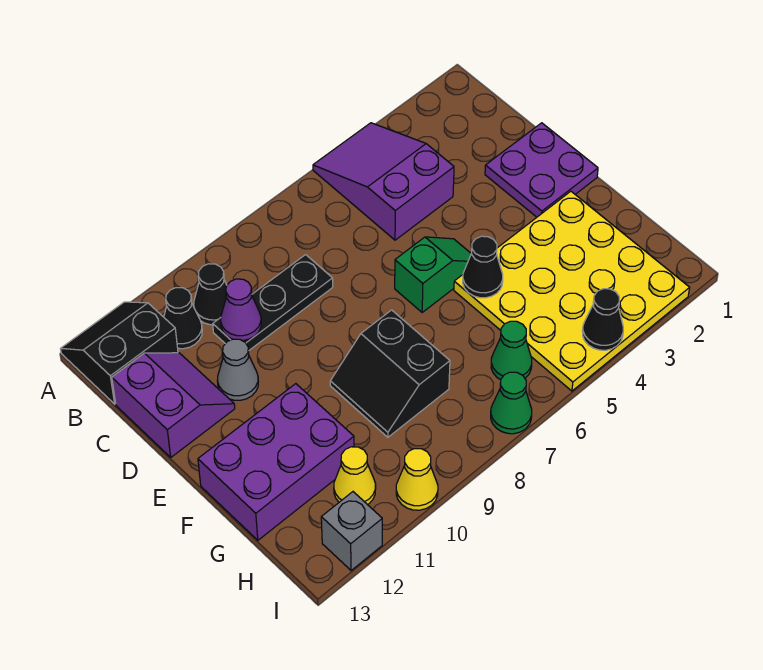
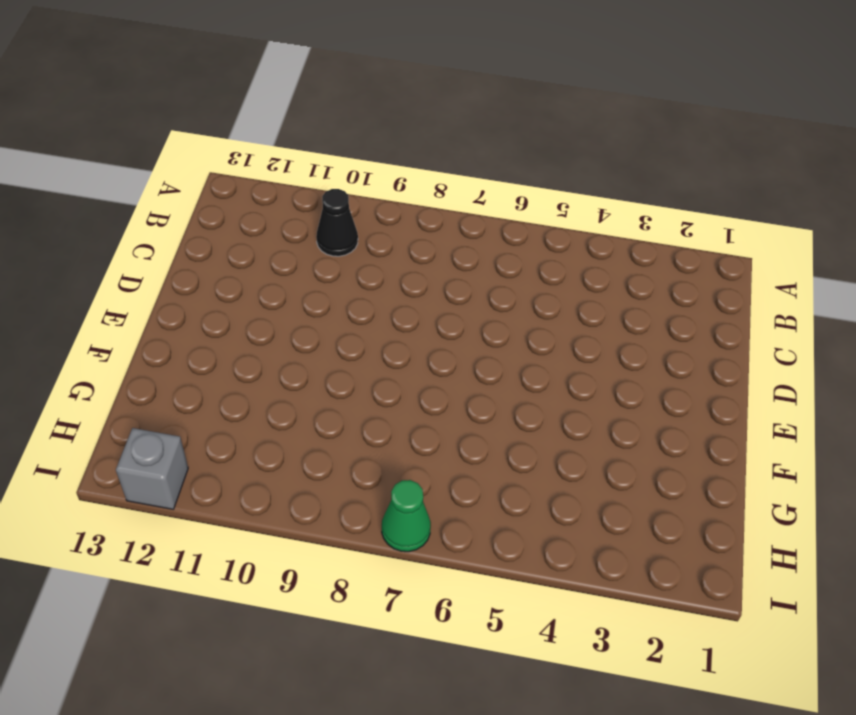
none -> purple slope A4:C5 level 1 top C
none -> black slope A12:B13 level 1 top B
none -> black cone B11 level 1

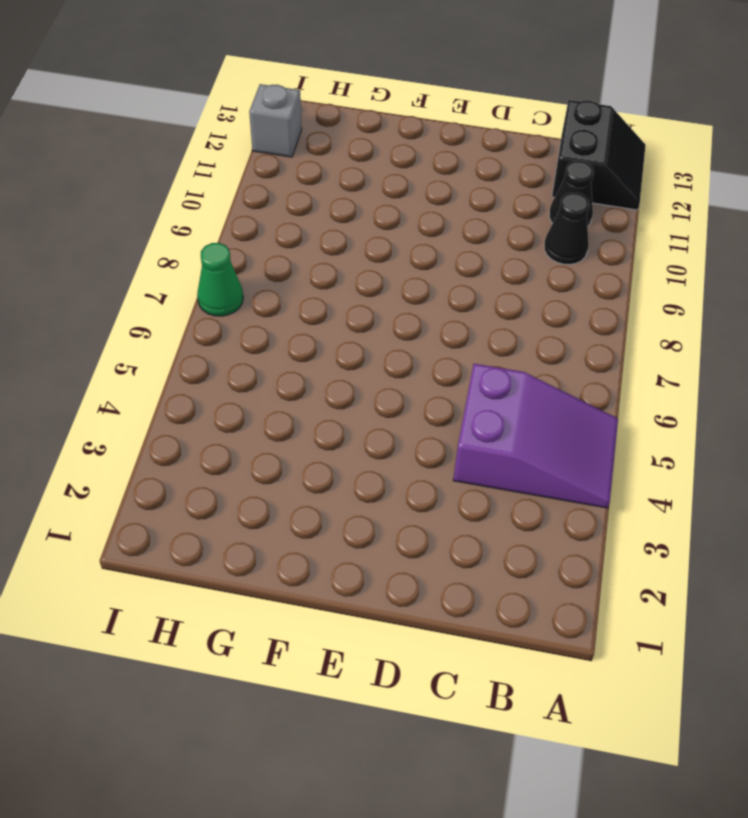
none -> black plate C8:C10 level 1
none -> purple slope C12:D13 level 1 top 13
none -> purple plate D1:E2 level 1

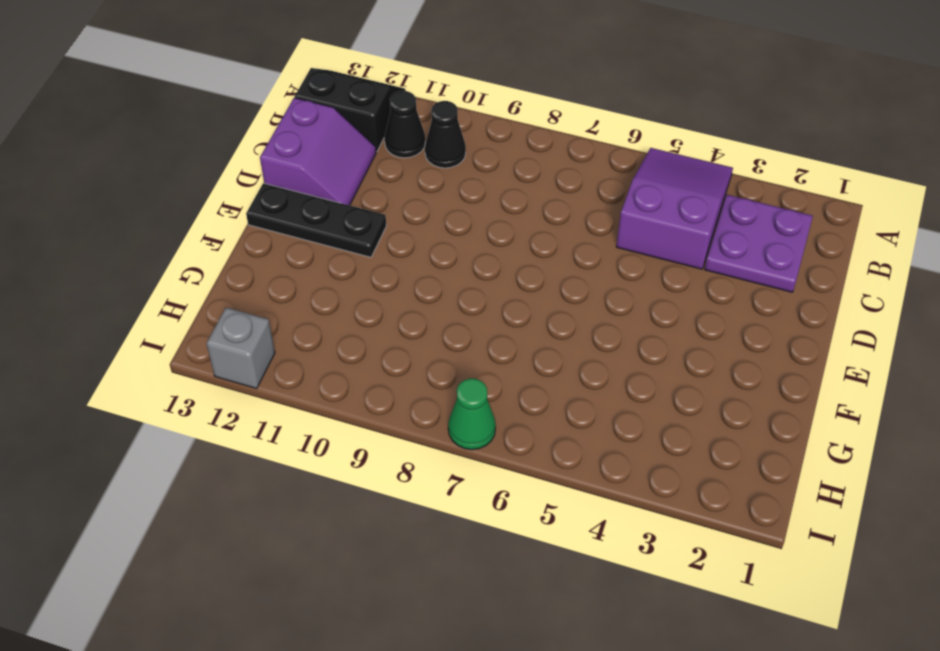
purple plate B2:C3 level 1 -> purple plate D1:E2 level 1
black plate E11:E13 level 1 -> black plate C8:C10 level 1
none -> grey cone D11 level 1
none -> green slope E5:E6 level 1 top 6
none -> yellow plate F2:I5 level 1

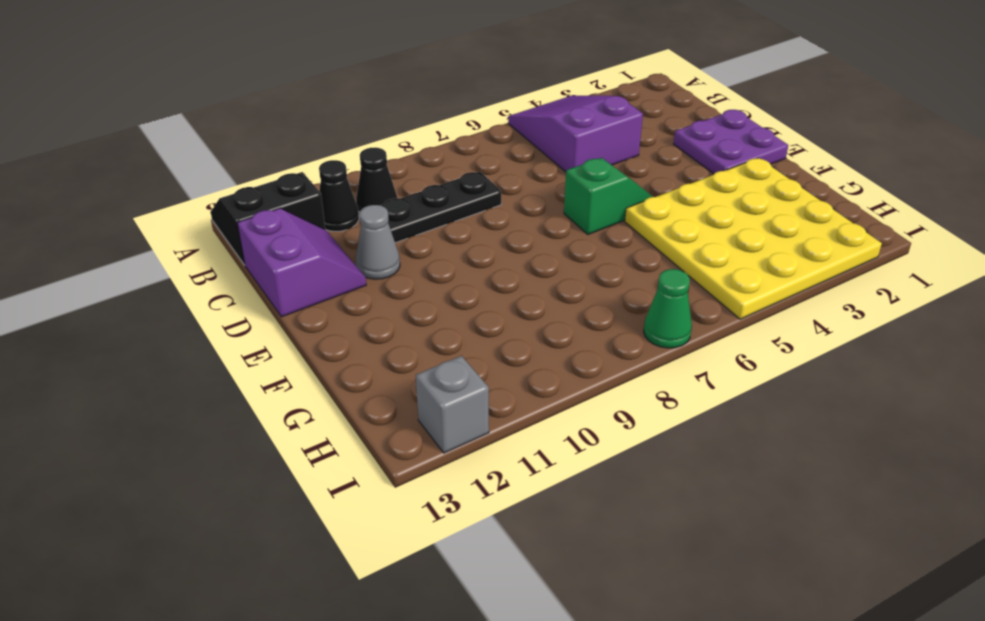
none -> black slope F8:G9 level 1 top 8
none -> purple brick F11:G13 level 1
none -> green cone H6 level 1

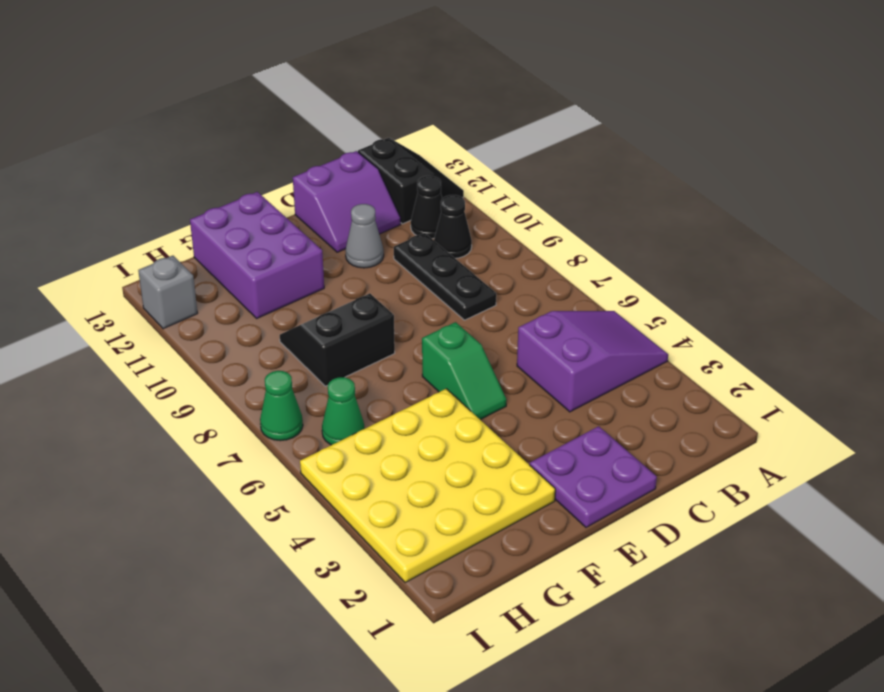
none -> yellow cone H11 level 1
none -> yellow cone I10 level 1
none -> purple cone C10 level 2

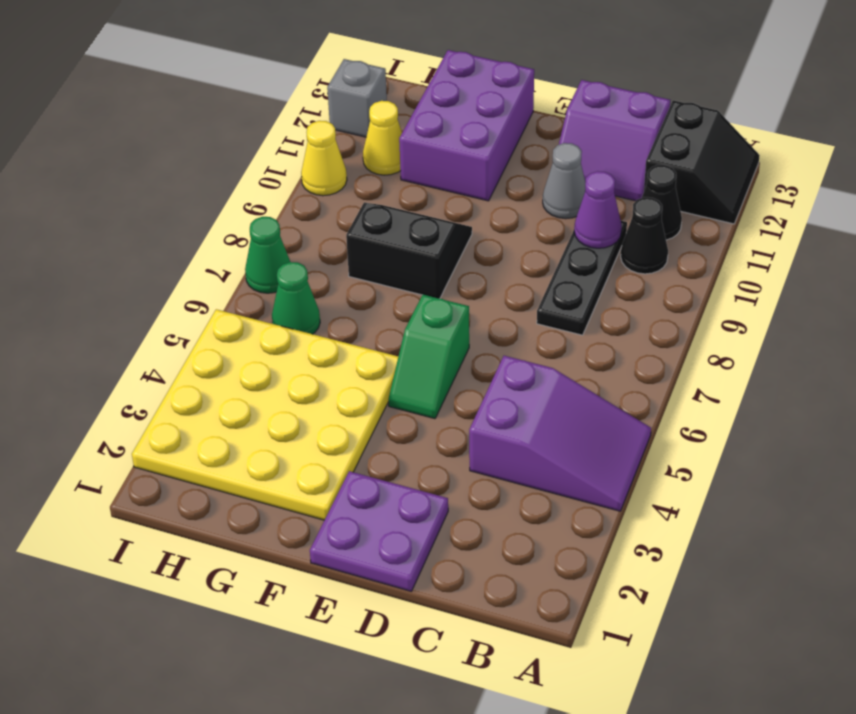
none -> black cone F5 level 2
none -> black cone I4 level 2

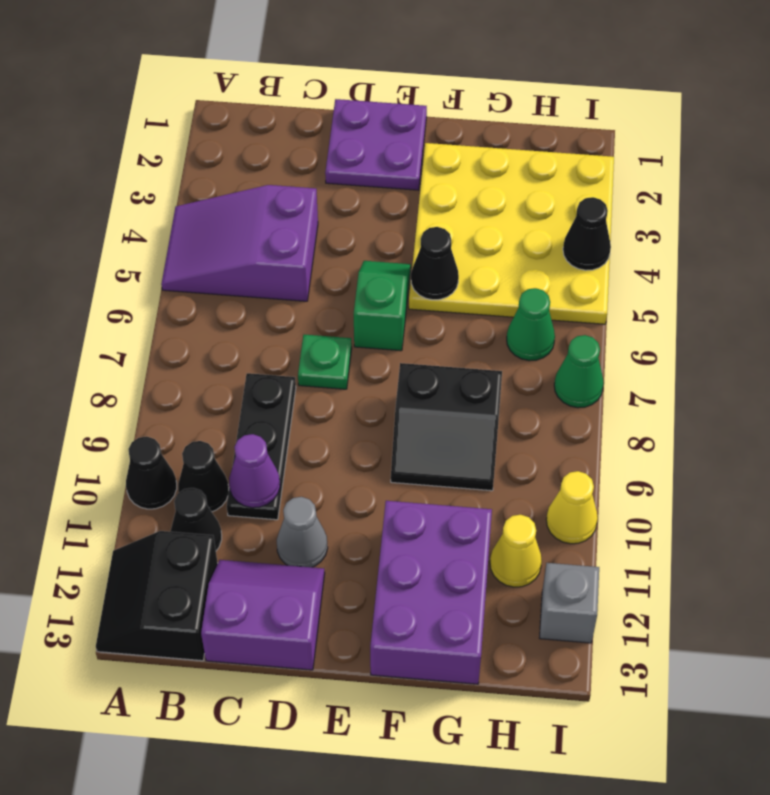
black cone A10 level 1 -> none
green plate D7 level 1 -> none

